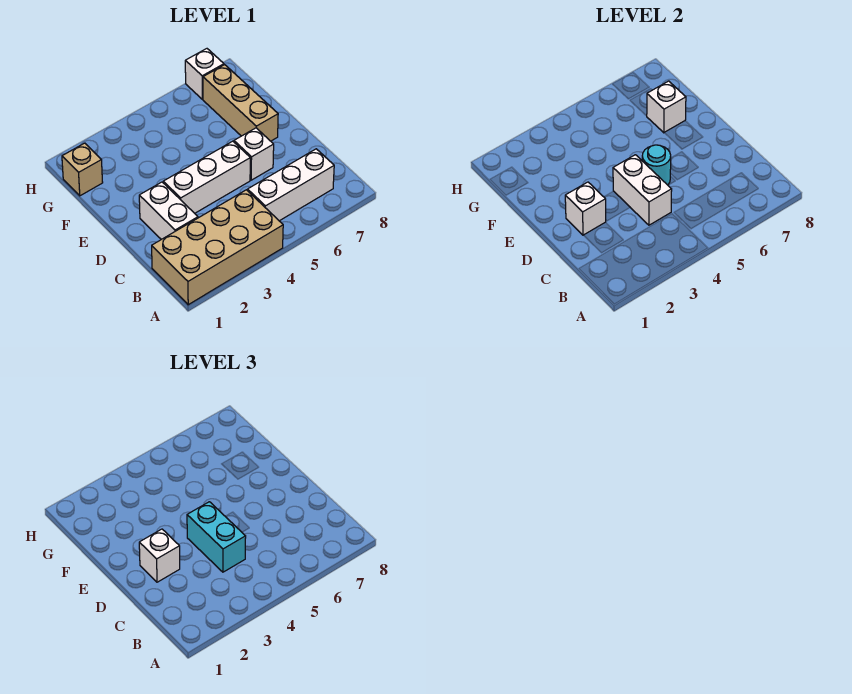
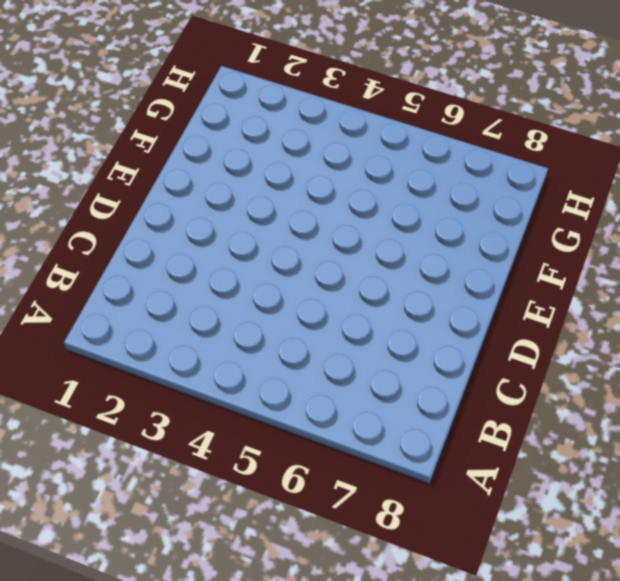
none -> tan brick A1:B4 level 1
none -> white brick B5:B7 level 1
none -> white brick C2:D2 level 1

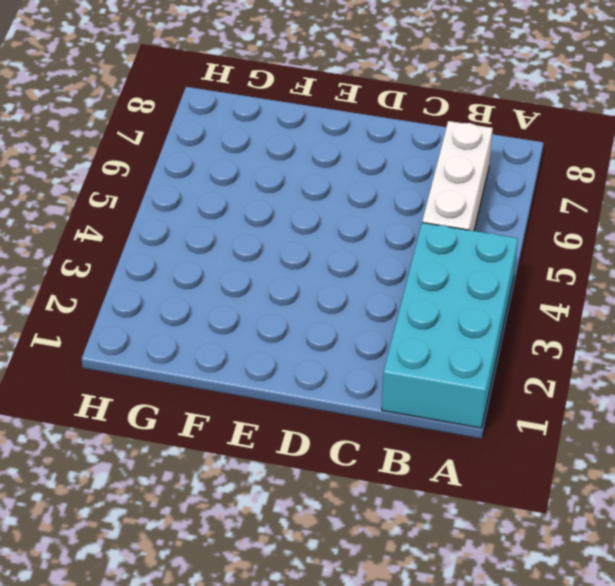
cyan brick A1:B4 level 1 -> tan brick A1:B4 level 1
none -> white brick C2:D2 level 1
none -> white brick D3:D5 level 1
none -> white brick D6 level 1

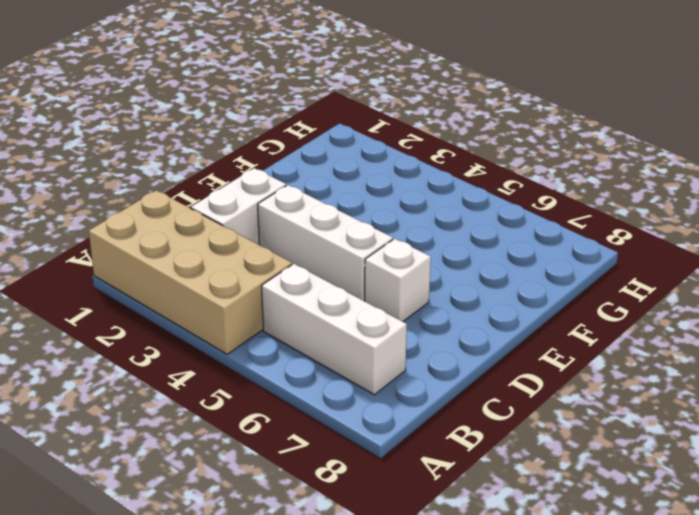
none -> tan brick E7:G7 level 1
none -> tan brick G1 level 1
none -> white brick H7 level 1

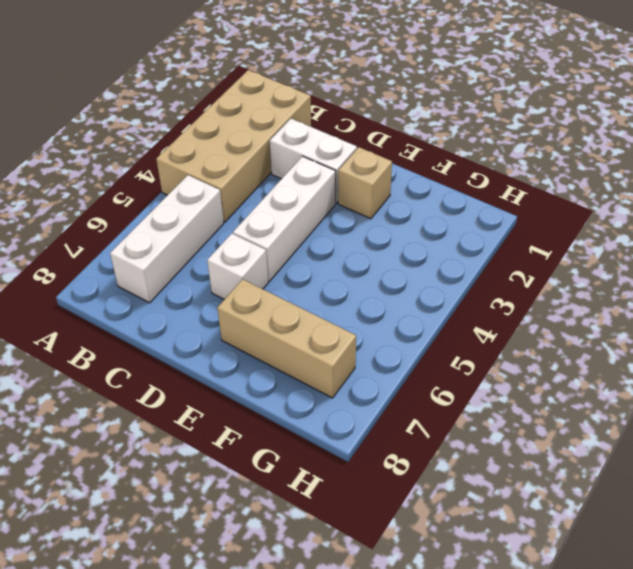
tan brick E2 level 1 -> tan brick G1 level 1
none -> white brick H7 level 1
none -> white brick C4:D4 level 2
none -> white brick D2 level 2

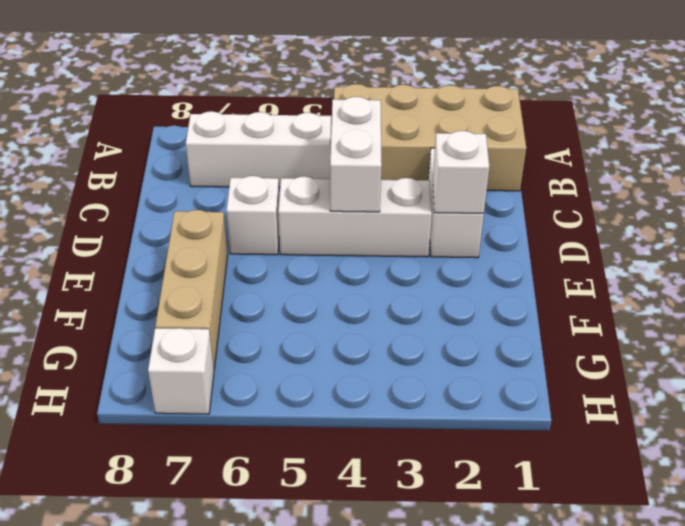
none -> tan brick G1 level 1
none -> cyan round brick D5 level 2
none -> white brick F7 level 2

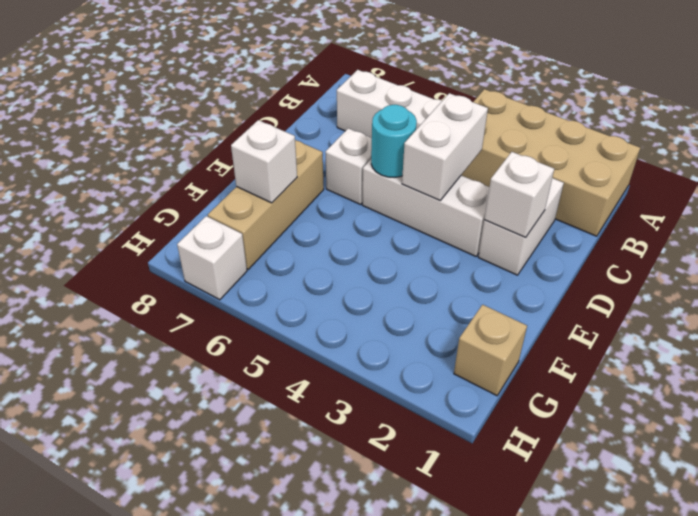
none -> cyan brick C4:D4 level 3
none -> white brick D2 level 3

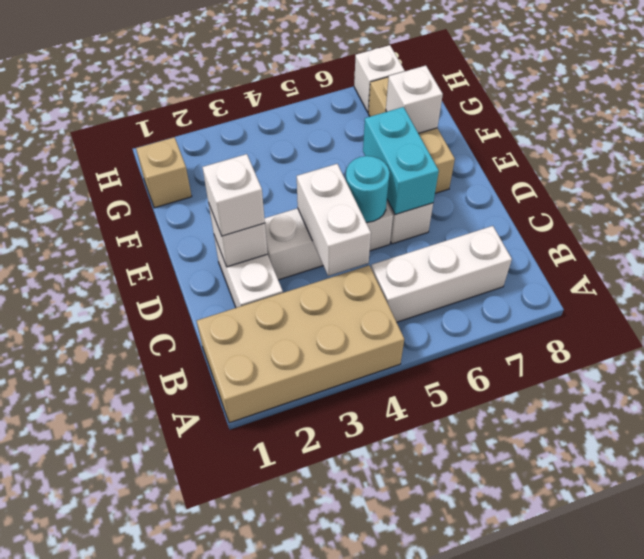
cyan brick D6:E6 level 2 -> cyan brick C4:D4 level 3

